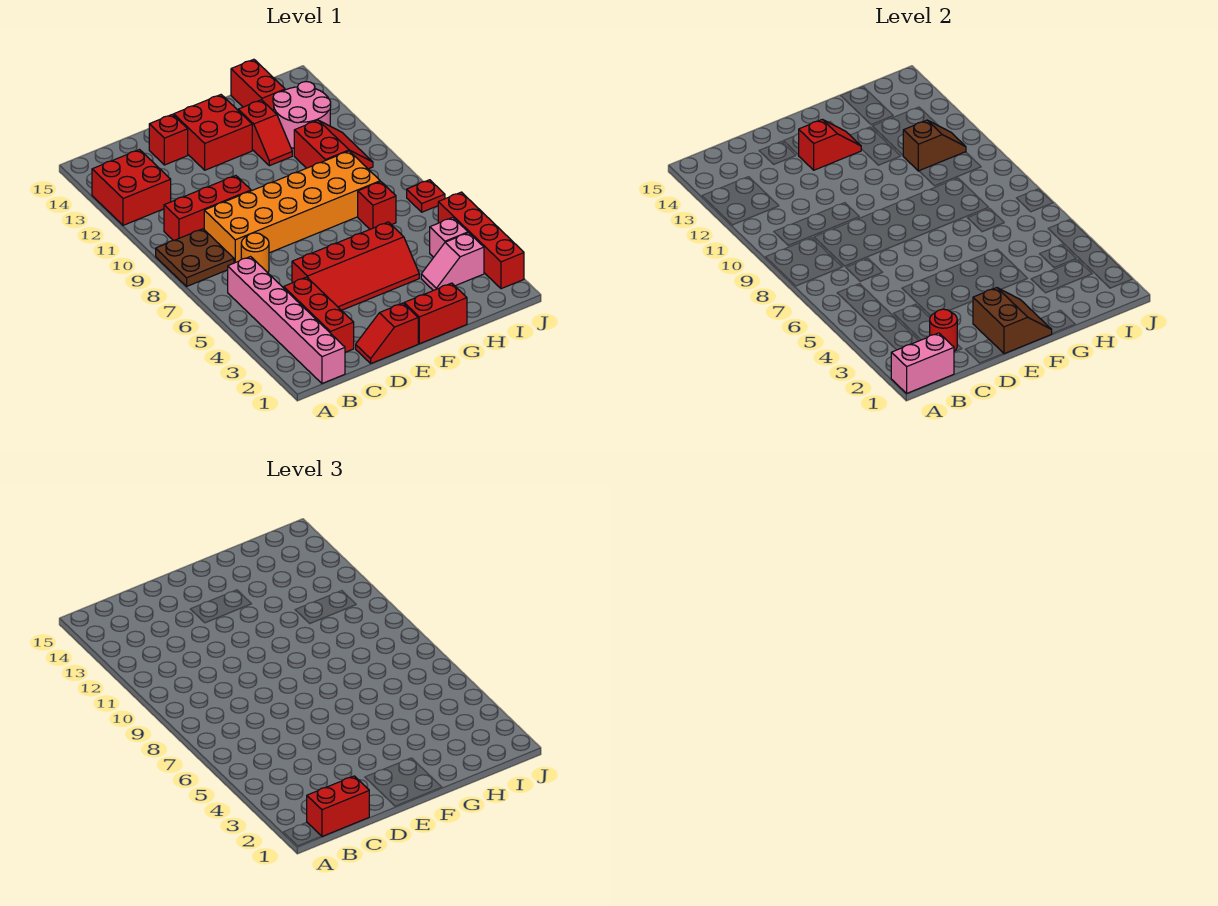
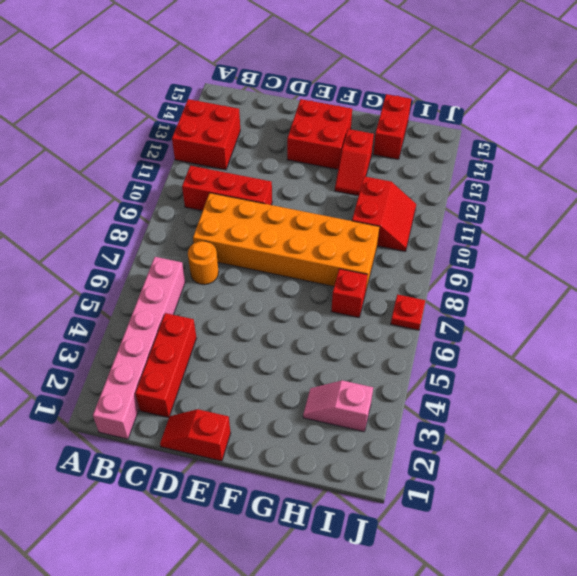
none -> brown plate A8:B9 level 1
none -> red slope D4:G5 level 1 top 5
none -> red brick D14 level 1

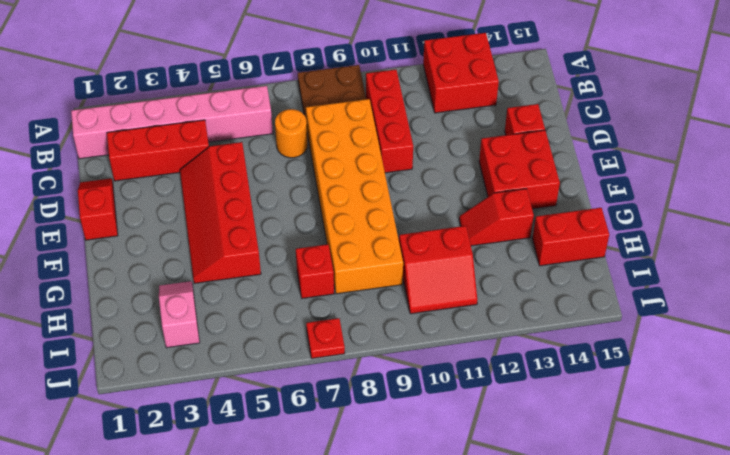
none -> red brick F1:G1 level 1
none -> pink round brick H12:I13 level 1
none -> pink brick I4 level 1

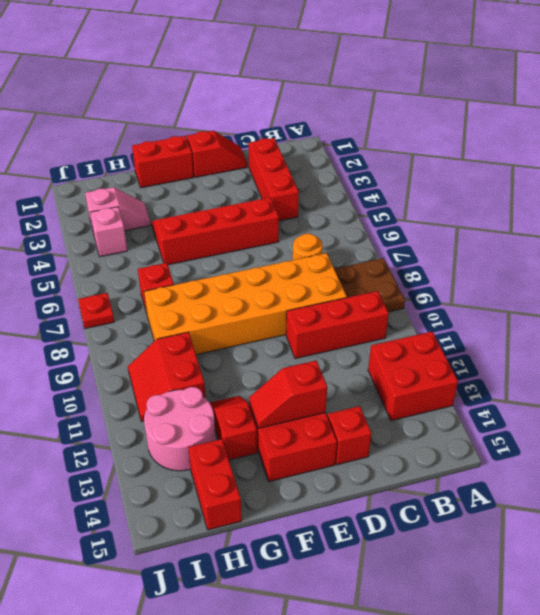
none -> pink brick B1:B6 level 1
none -> red brick J2:J5 level 1
none -> pink brick A1:B1 level 2

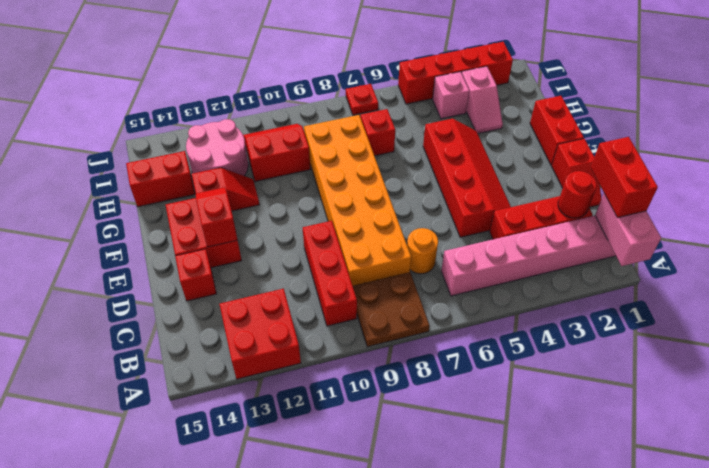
none -> brown slope E1:F2 level 2 top E
none -> brown slope H11:I11 level 2 top H

